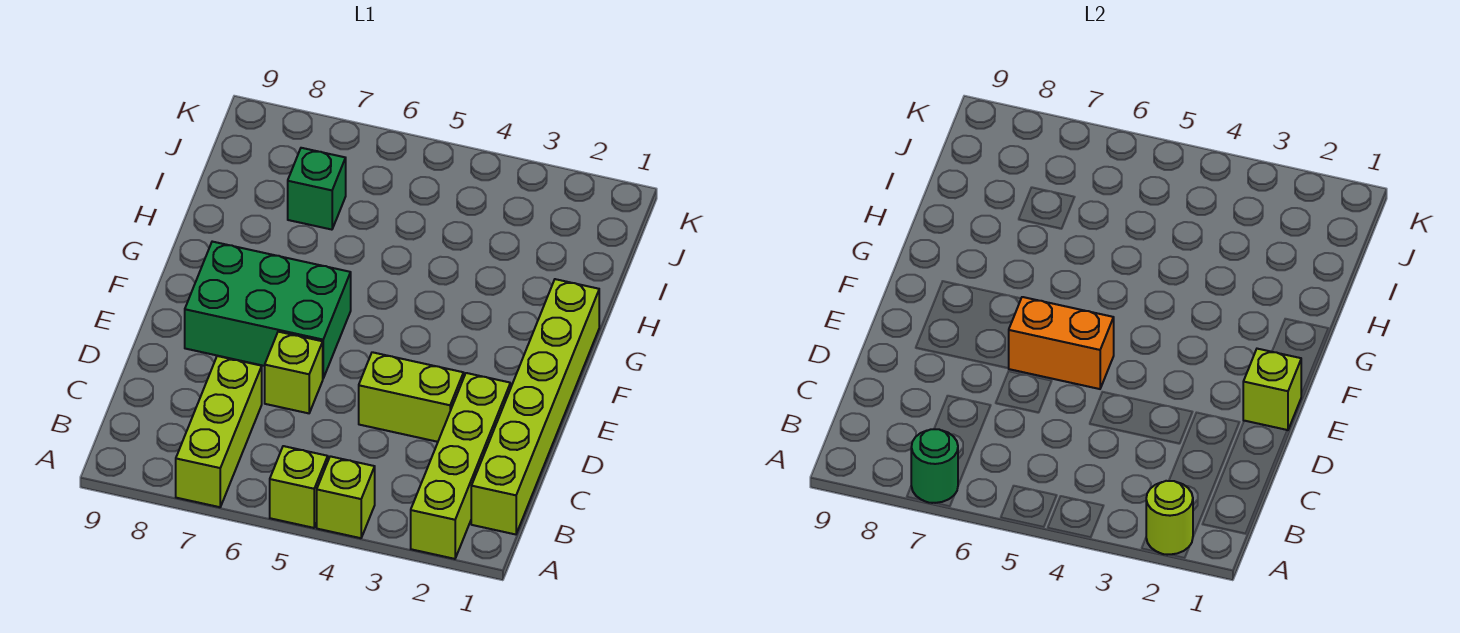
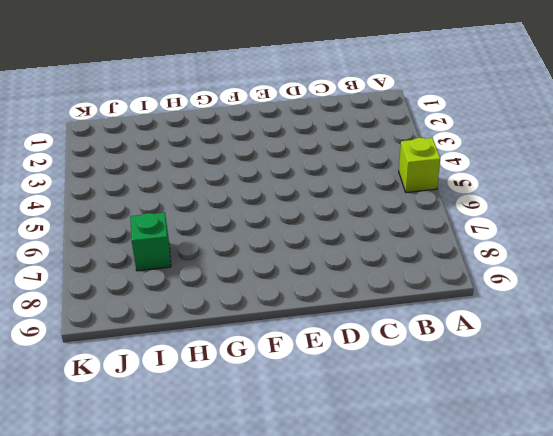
none -> lime brick A2:D2 level 1
none -> lime brick A4 level 1
none -> lime brick A7:C7 level 1

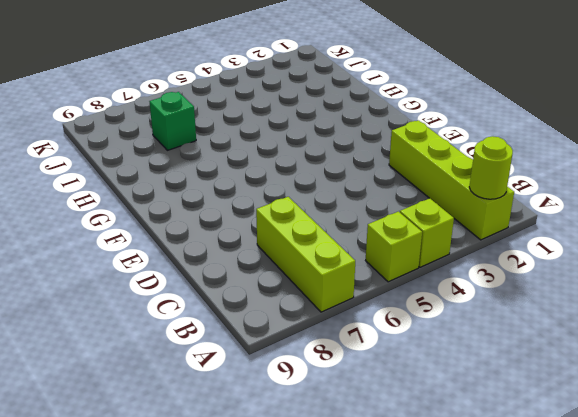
none -> lime brick B1:G1 level 1
none -> lime brick D3:D4 level 1
none -> lime brick D6 level 1

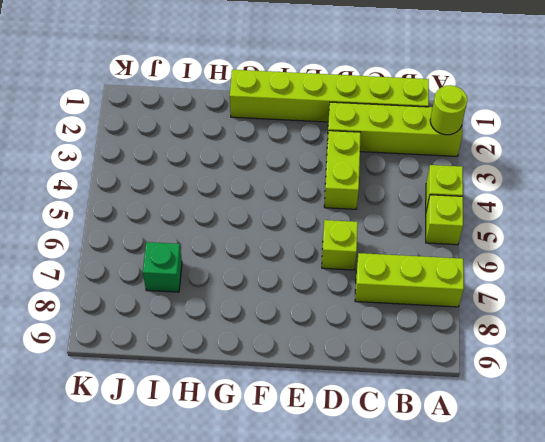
none -> green brick E6:F8 level 1
none -> green round brick A7 level 2
none -> lime brick E1 level 2

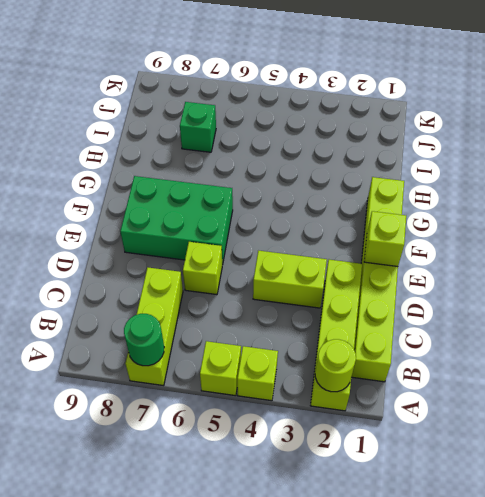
none -> orange brick E5:E6 level 2

